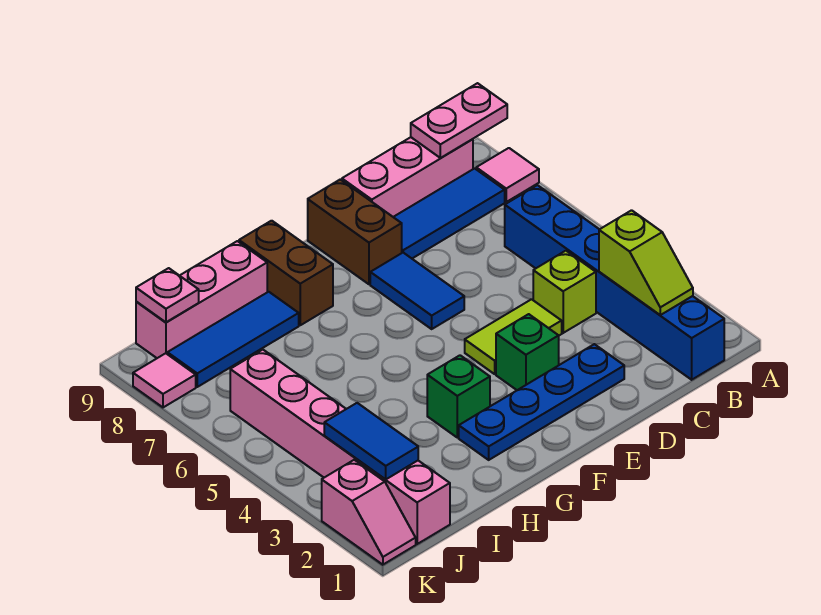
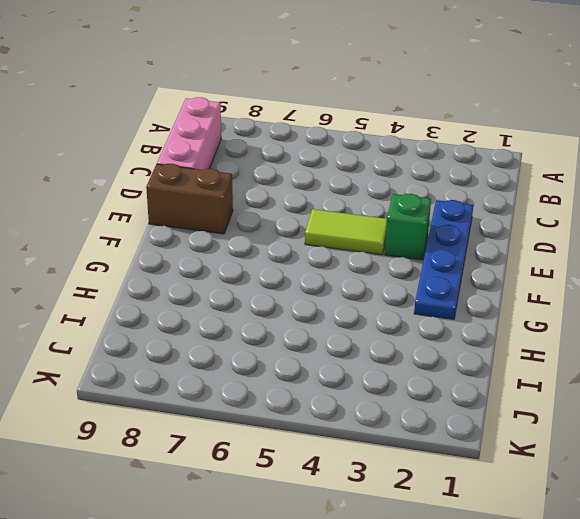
lime tile E4:E5 level 1 -> lime tile D4:E4 level 1
none -> pink tile A8 level 1
none -> blue brick B1:B6 level 1
none -> blue tile B8:D8 level 1

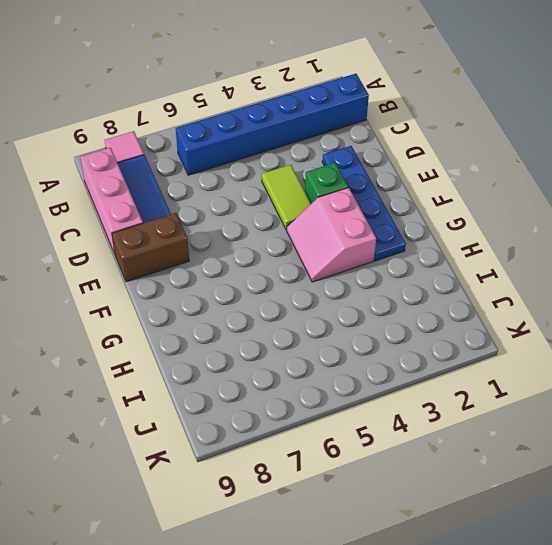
pink slope F3:G4 level 1 top 3 -> green brick G3 level 1
none -> lime brick C4 level 1
none -> blue tile E6:E7 level 1
none -> brown brick G8:G9 level 1

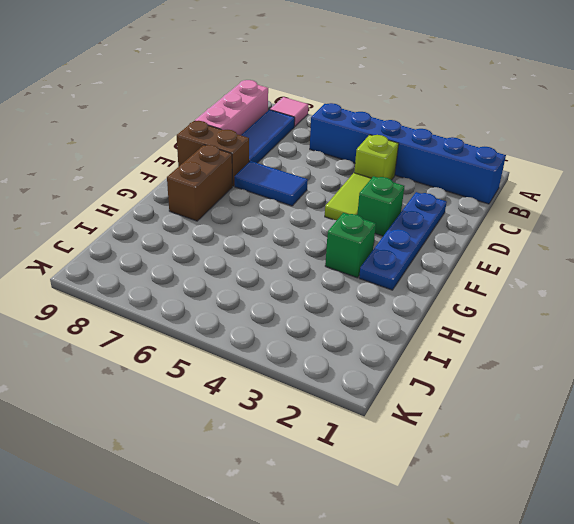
brown brick F8:G8 level 1 -> brown brick G8:G9 level 1
none -> blue tile H8:J8 level 1
none -> pink brick H9:J9 level 1
none -> pink brick J1:J6 level 1

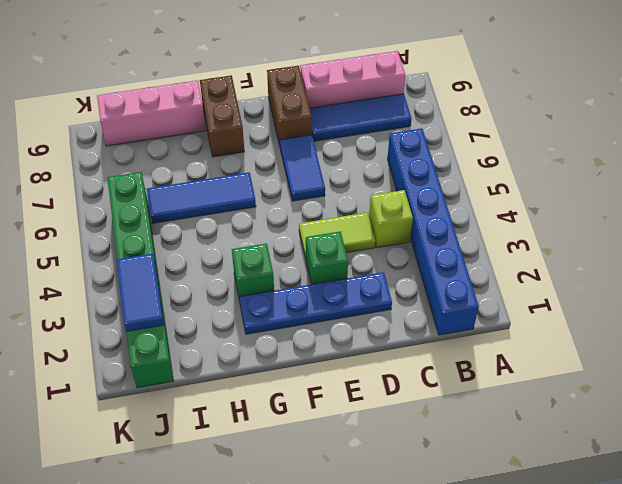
blue tile G6:I6 level 1 -> blue tile H8:J8 level 1
green brick J1:J6 level 1 -> pink brick J1:J6 level 1
none -> pink tile A8 level 1
none -> pink slope K1:K2 level 1 top 2
none -> pink tile K8 level 1

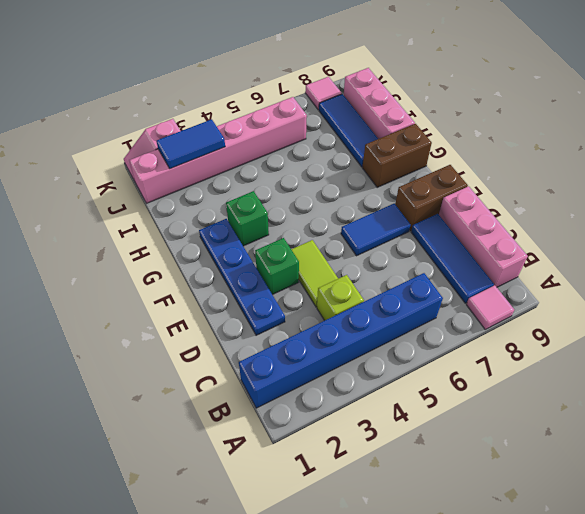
none -> pink plate A9:B9 level 2
none -> lime slope B2:B3 level 2 top 3
none -> pink plate J9 level 2

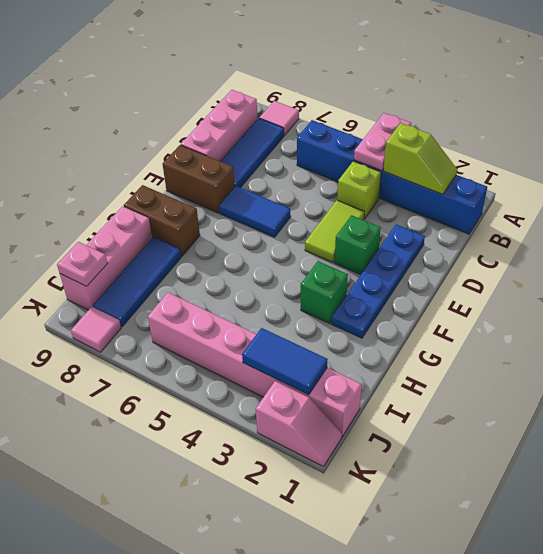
pink plate A4:B4 level 2 -> pink plate A9:B9 level 2

